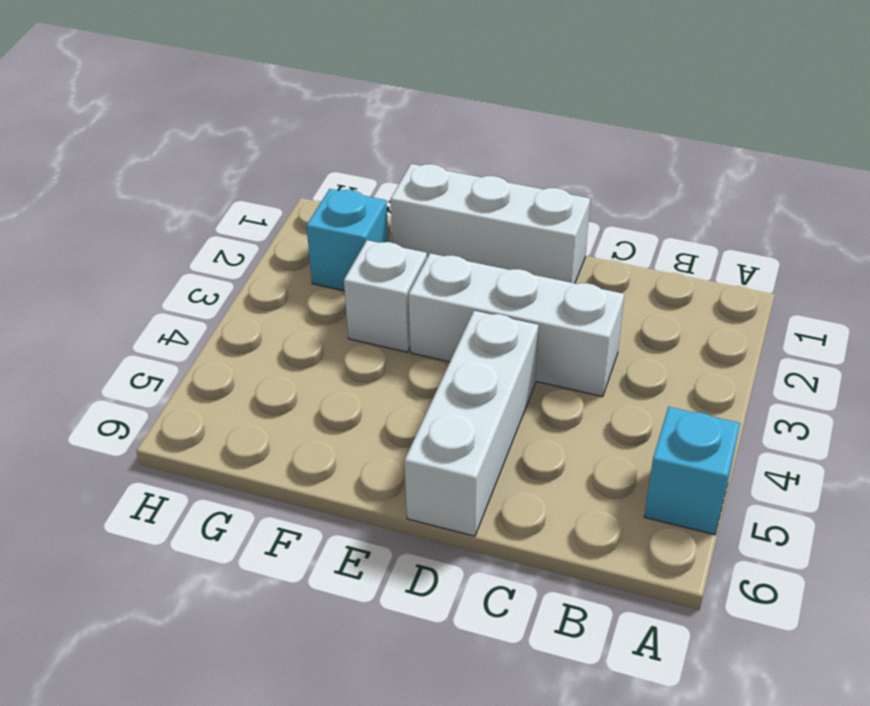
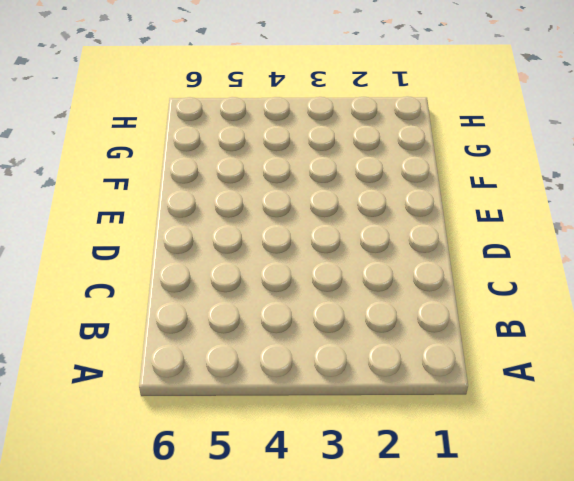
none -> cyan brick A5 level 1
none -> white brick C3:E3 level 1

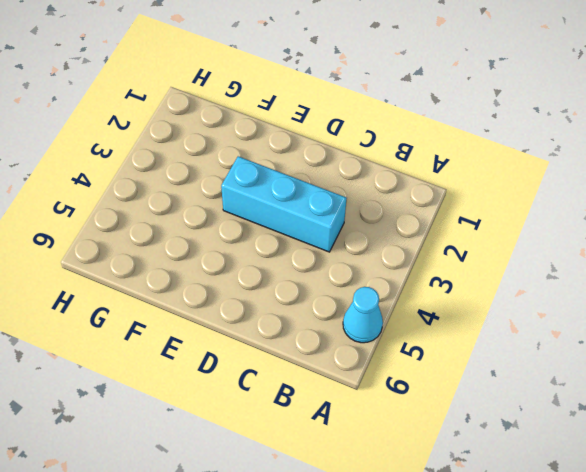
cyan cone A5 level 1 -> cyan brick A5 level 1
cyan brick C3:E3 level 1 -> white brick C3:E3 level 1
none -> white brick D1:F1 level 1
none -> white brick D4:D6 level 1

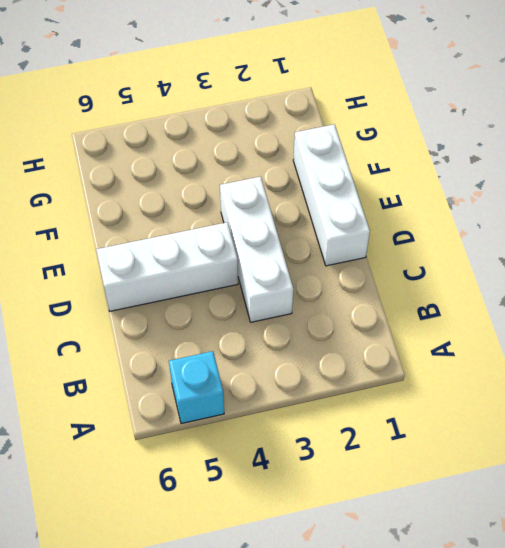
none -> white brick F3 level 1
none -> cyan brick G2 level 1

